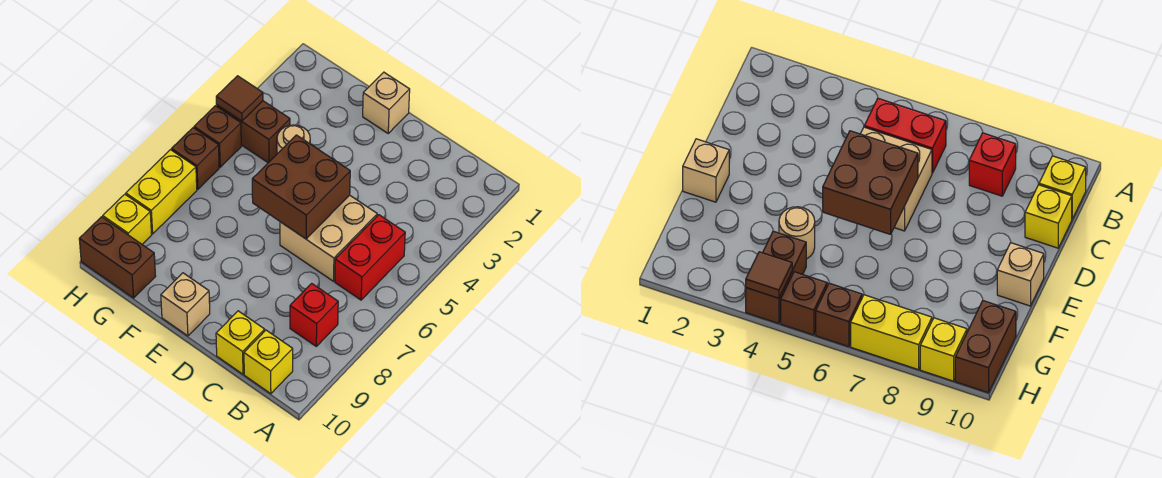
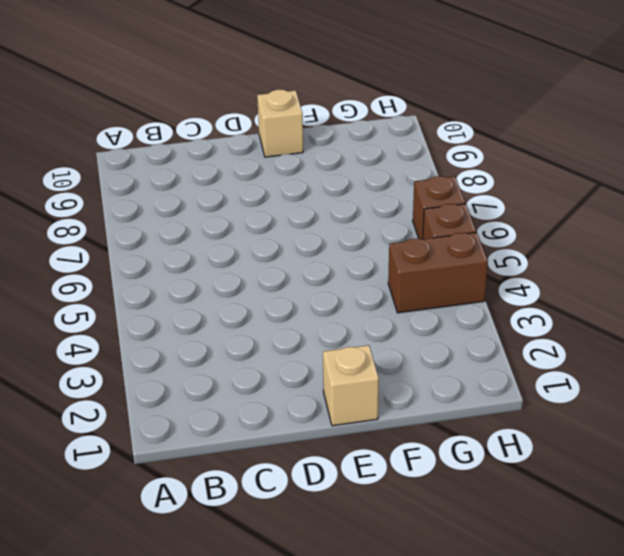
none -> red brick B5:B6 level 1
none -> red brick B8 level 1
none -> yellow brick B10 level 1

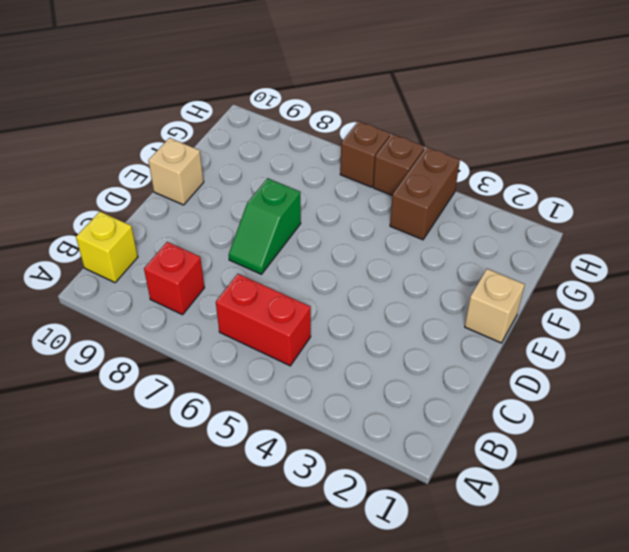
green slope D7:E7 level 1 top E -> none
none -> tan brick C5:D6 level 1
none -> yellow brick C10 level 1
none -> tan round brick F4 level 1

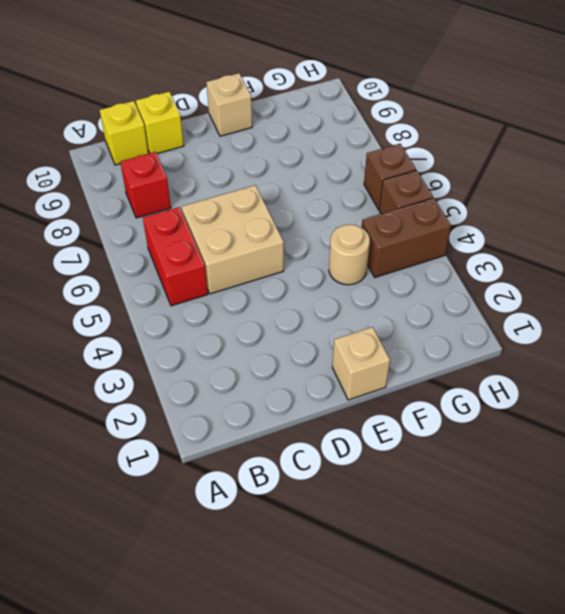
none -> brown brick G10:H10 level 1
none -> yellow brick H7:H8 level 1
none -> yellow brick H9 level 1

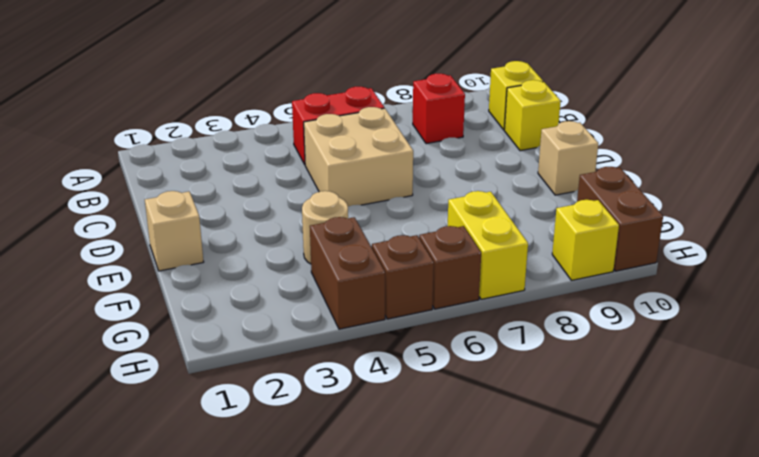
yellow brick G7:H7 level 1 -> yellow brick H7:H8 level 1
none -> brown brick D5:E6 level 2
none -> brown tile H4 level 2

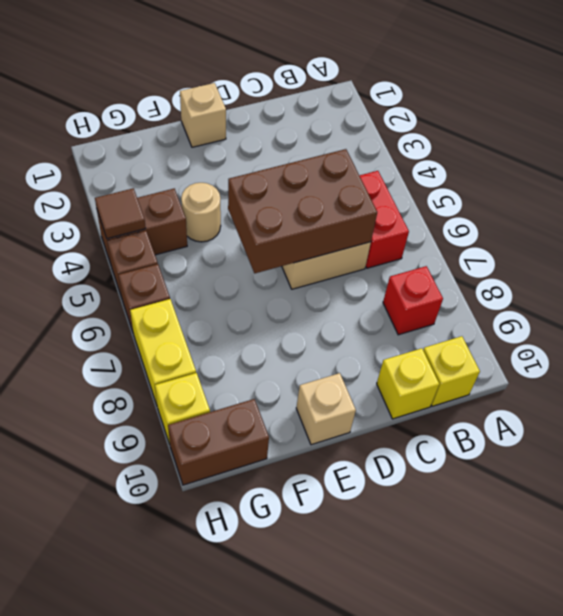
brown brick C5:E6 level 2 -> brown brick D5:E6 level 2

